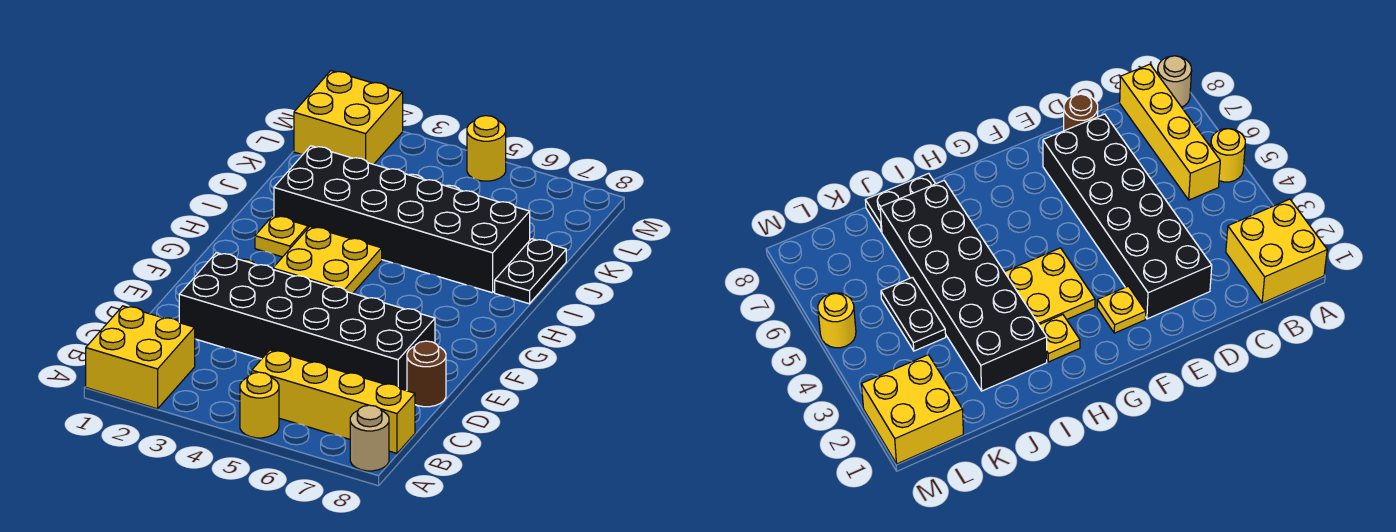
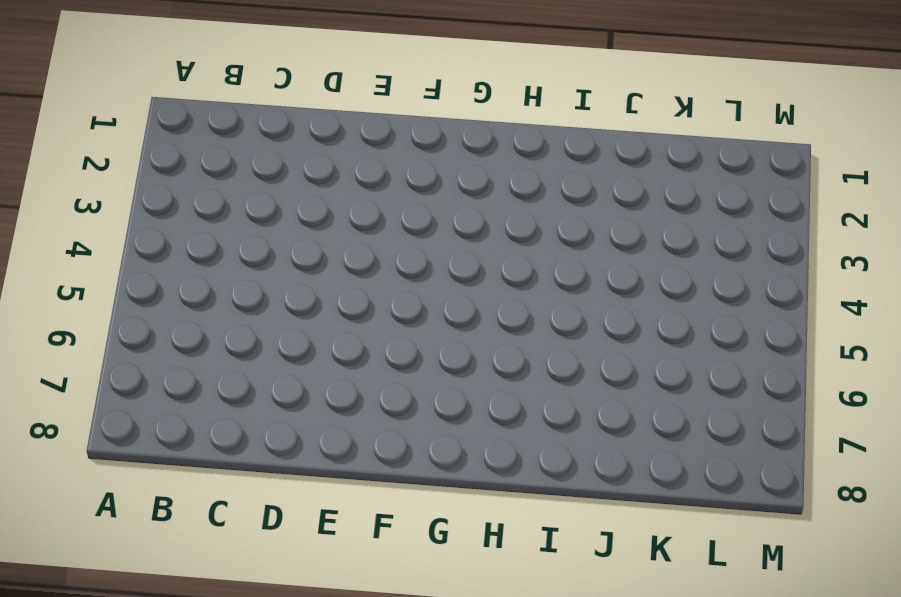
none -> yellow brick A1:B2 level 1
none -> yellow round brick A5 level 1
none -> tan round brick A8 level 1

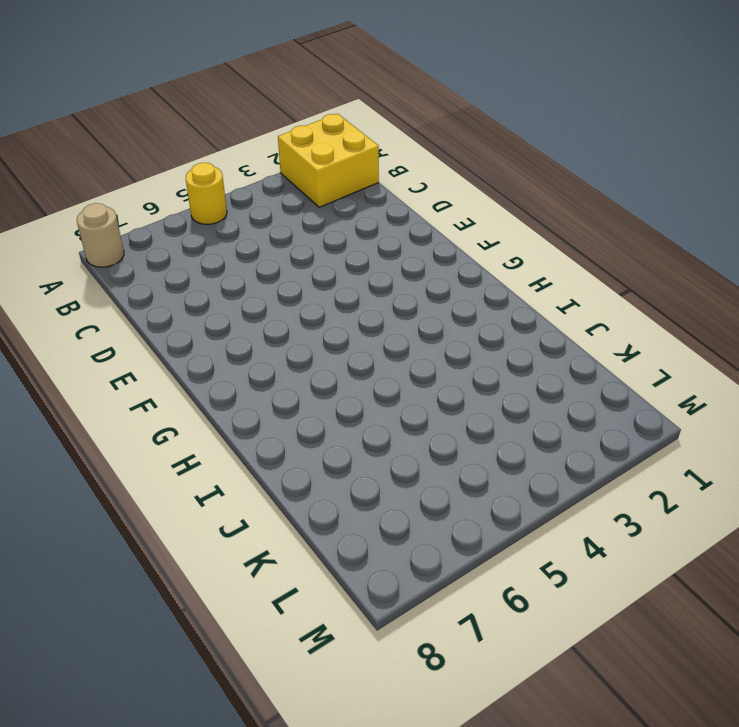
none -> yellow brick B5:B8 level 1
none -> black brick D2:E7 level 1
none -> brown round brick D8 level 1

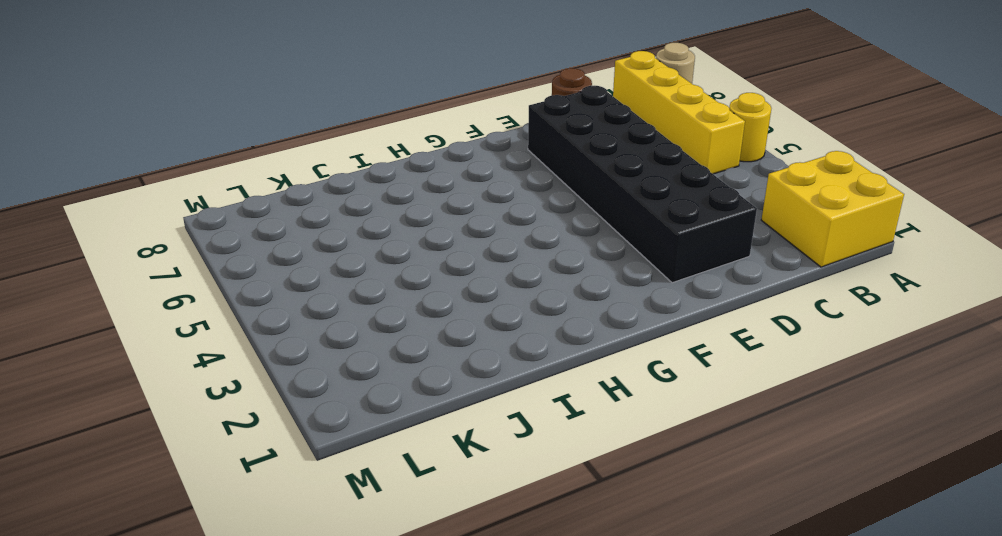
none -> yellow plate F2 level 1
none -> yellow plate G3:H4 level 1
none -> yellow plate H2 level 1

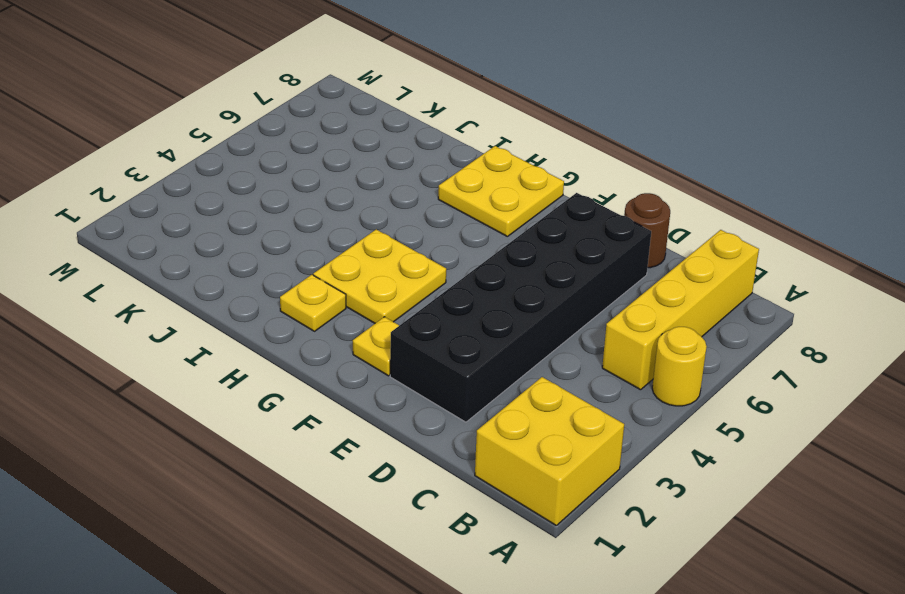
yellow plate G7:H8 level 1 -> none
none -> tan round brick A8 level 1
none -> black brick I2:J7 level 1
none -> black plate I8:J8 level 1

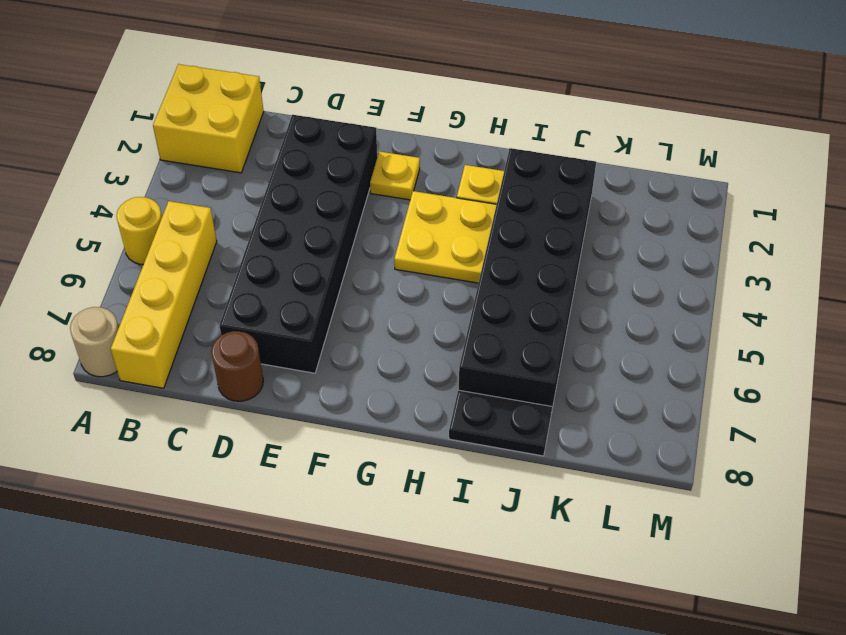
none -> black plate K4:K5 level 1
none -> yellow brick L1:M2 level 1
none -> yellow round brick M5 level 1

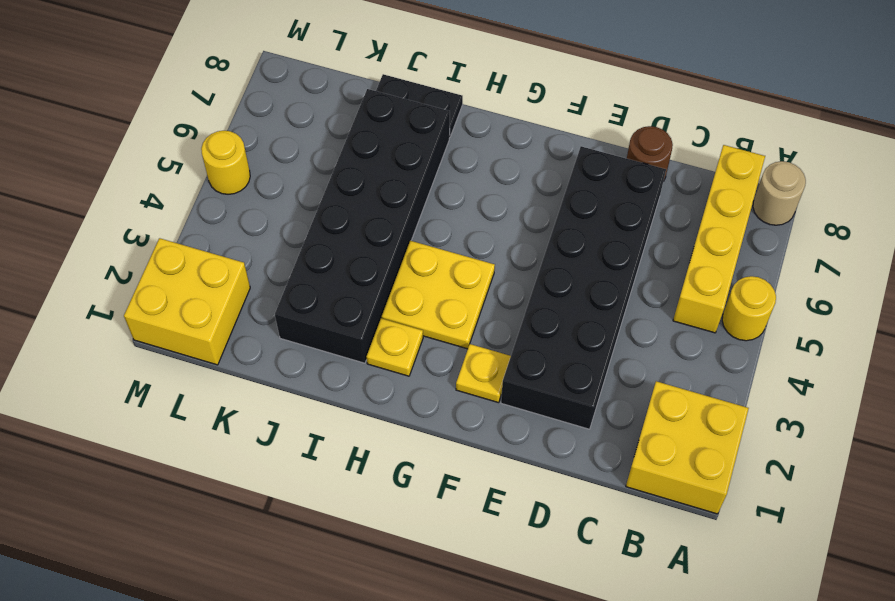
none -> black plate K4:K5 level 1

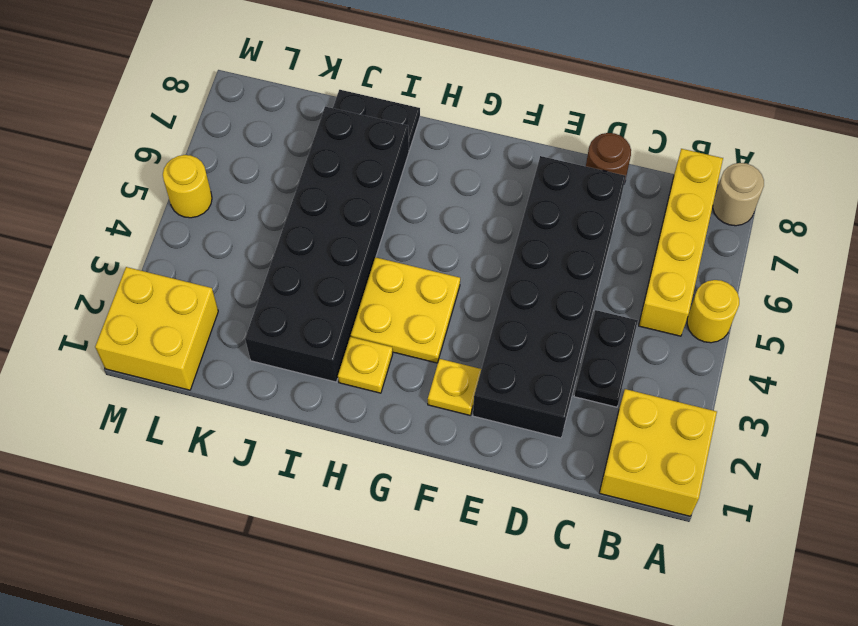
black plate C3:C4 level 1 -> black plate K4:K5 level 1

